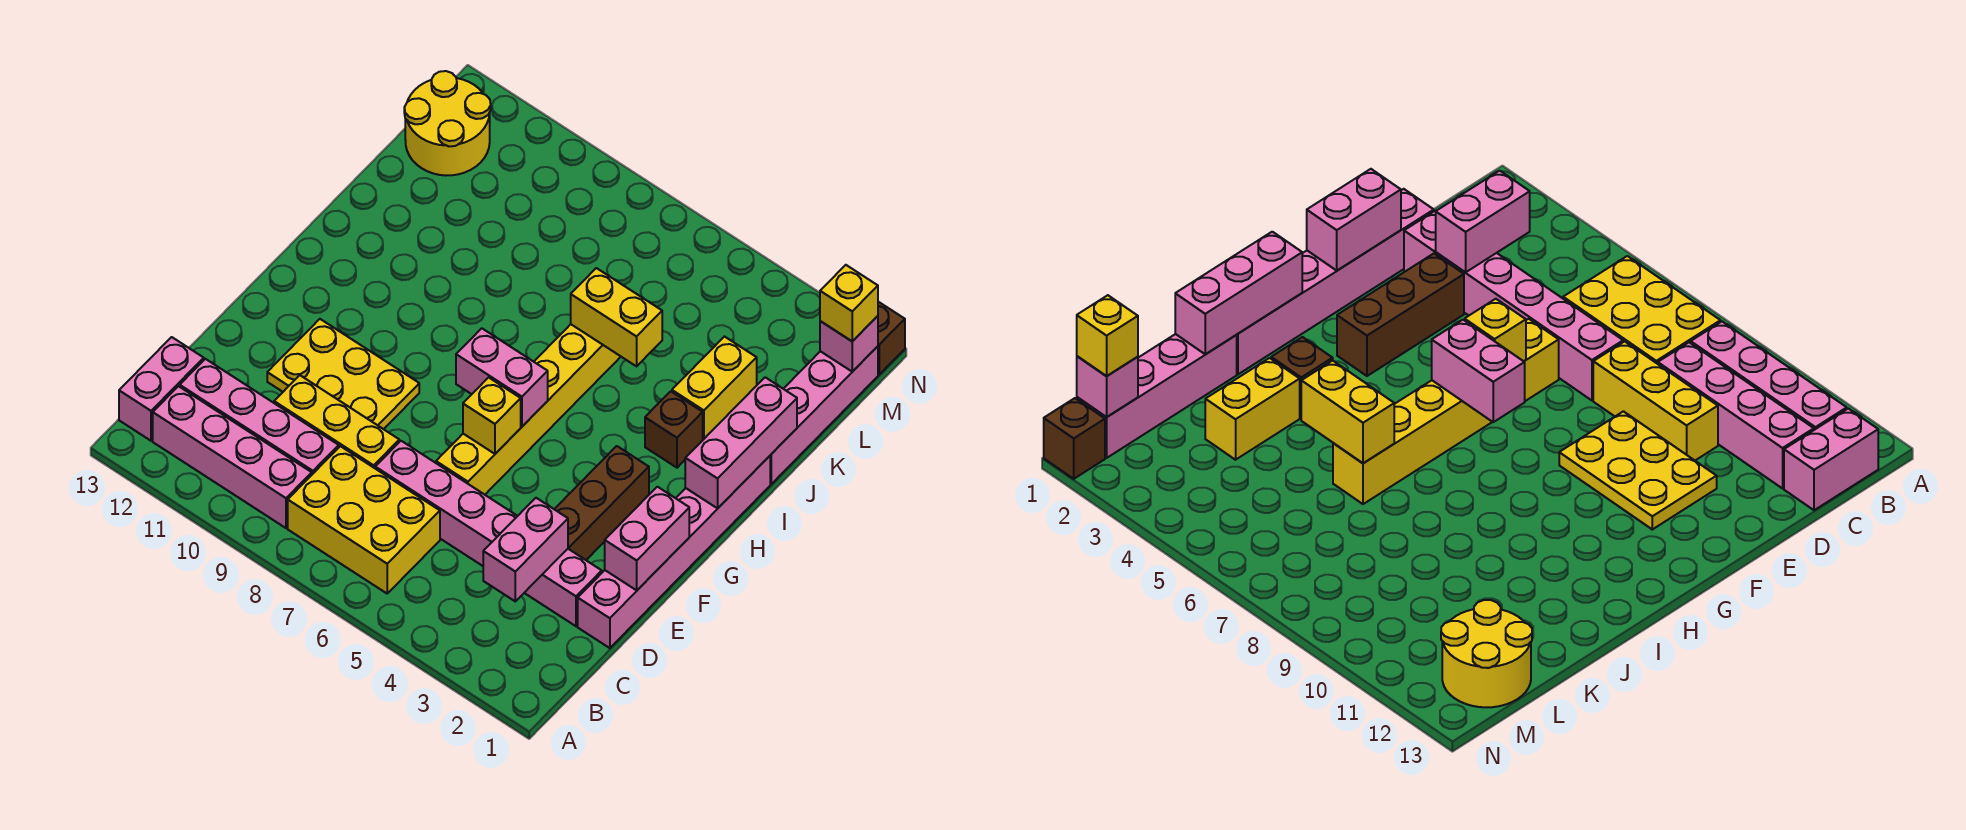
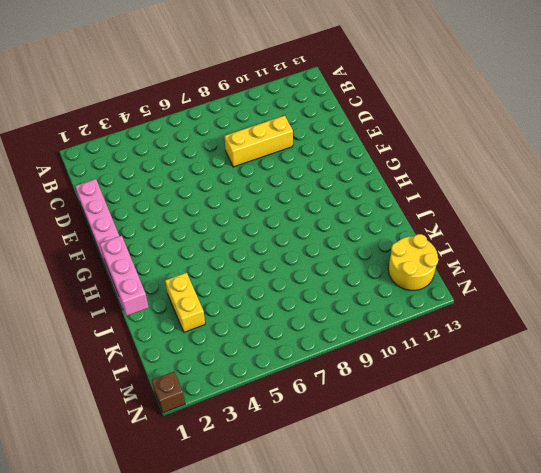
none -> yellow brick B6:C8 level 1
none -> pink brick B9:B12 level 1
none -> pink brick B13:C13 level 1

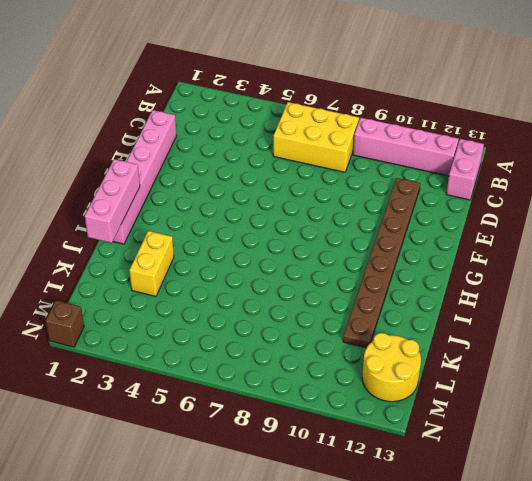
brown plate D11:K11 level 1 -> yellow plate E9:F11 level 1
none -> pink brick C9:C12 level 1
none -> pink brick D2:D7 level 1
none -> yellow brick D8:D10 level 1

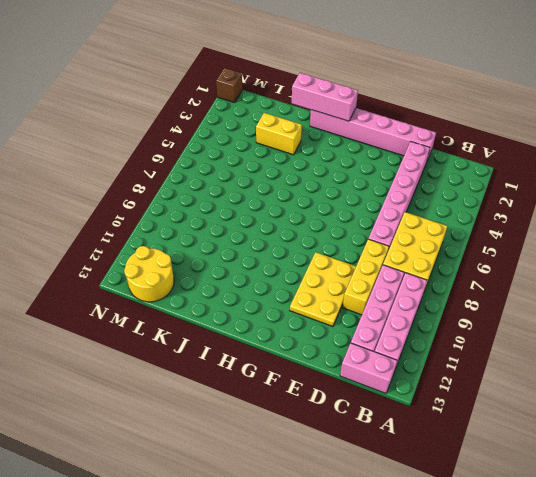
none -> brown brick E3:G3 level 1
none -> yellow brick E6:J6 level 1
none -> brown brick I3 level 1

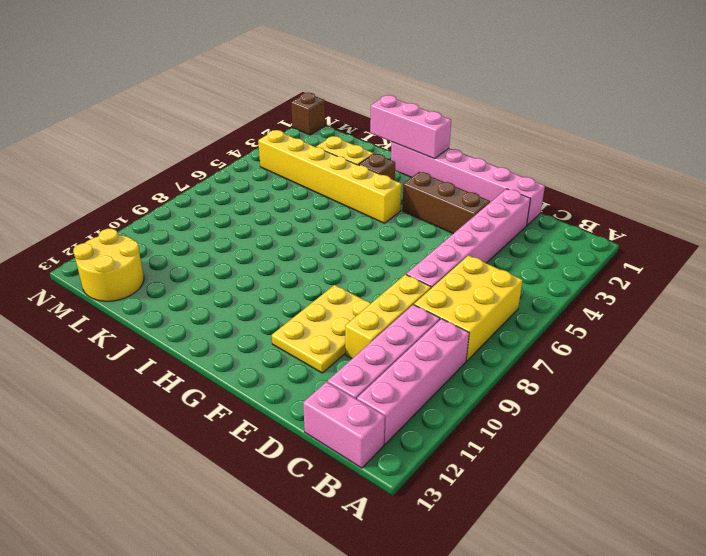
yellow brick H4:M4 level 1 -> yellow brick E6:J6 level 1
none -> pink brick J1:M1 level 1
none -> pink brick C3:D3 level 2
none -> pink brick E1:F1 level 2

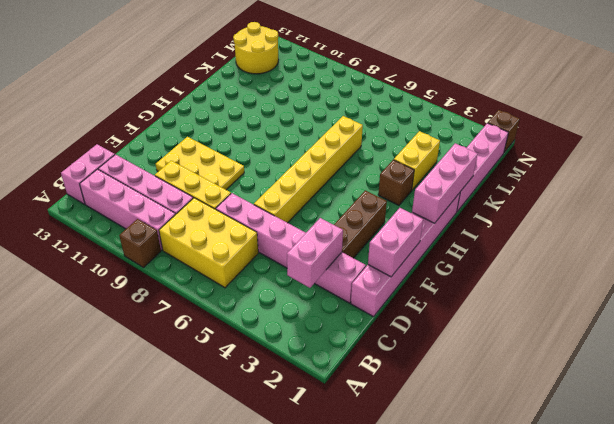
brown brick A9 level 1 -> none
none -> yellow brick F6 level 2
none -> pink brick G6:G7 level 2
none -> yellow brick J5:J6 level 2

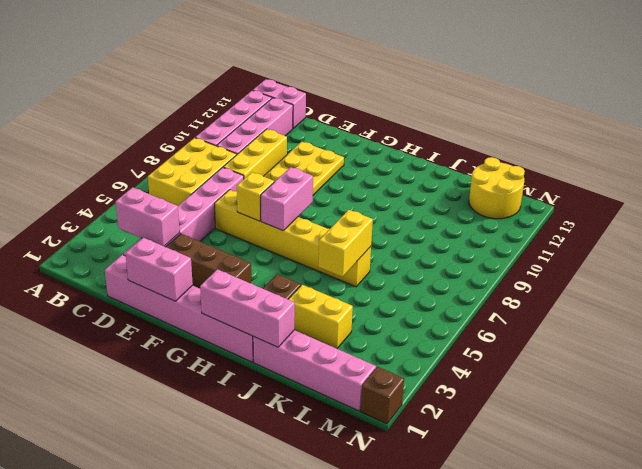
none -> pink brick M1 level 2
none -> yellow brick M1 level 3

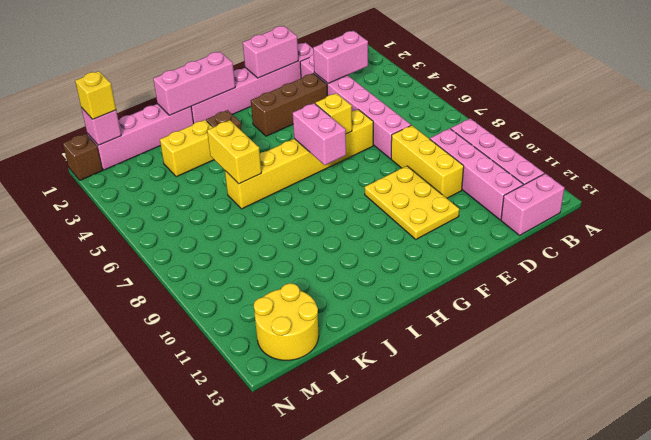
none -> yellow brick B6:C8 level 1

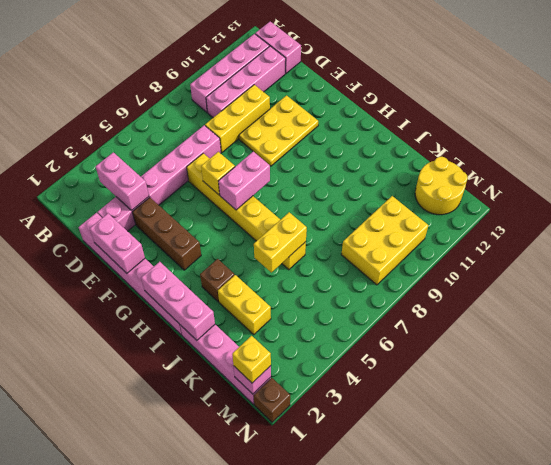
yellow brick L8:M10 level 1 -> yellow brick B6:C8 level 1

